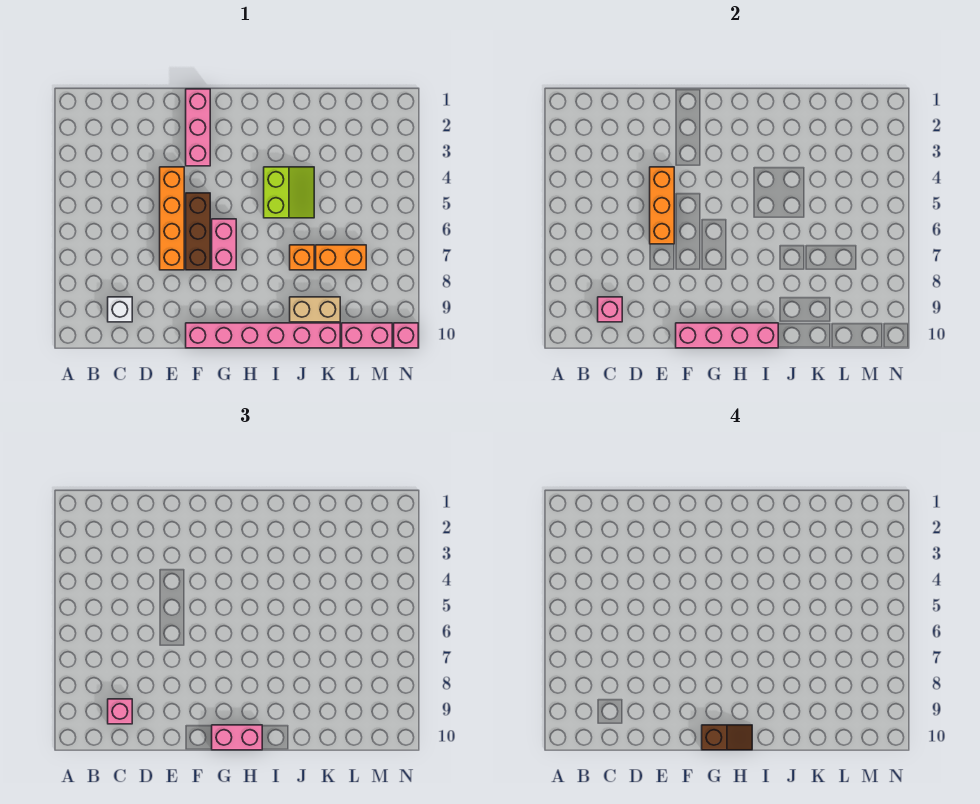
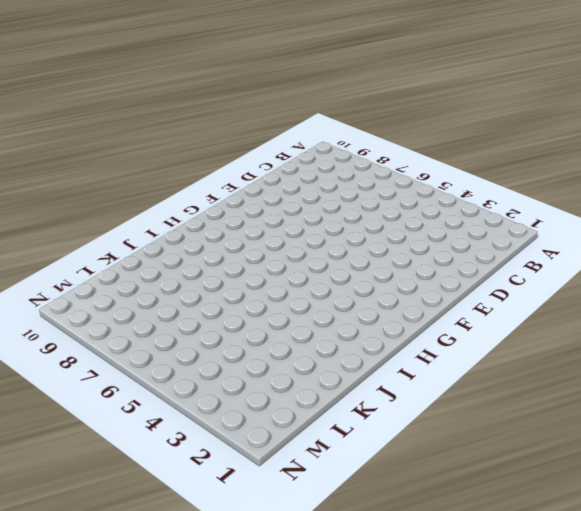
none -> white brick C9 level 1
none -> orange brick E4:E7 level 1
none -> pink brick F1:F3 level 1

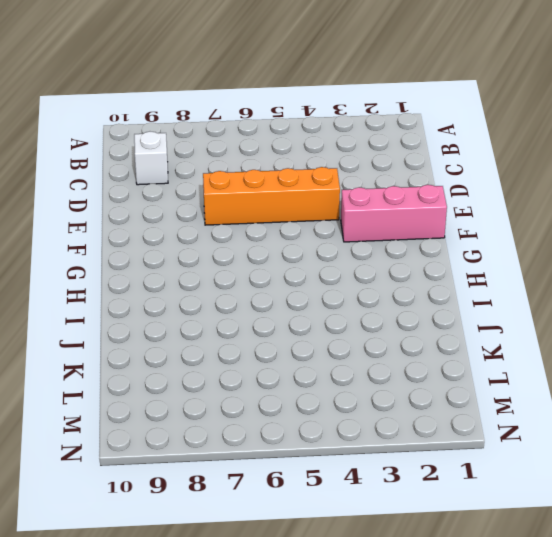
none -> brown brick F5:F7 level 1
none -> pink brick F10:K10 level 1
none -> pink brick G6:G7 level 1

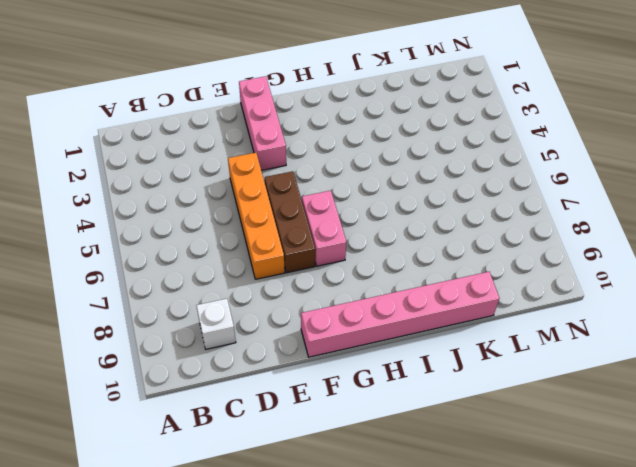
none -> lime slope I4:J5 level 1 top I
none -> orange brick J7 level 1
none -> tan brick J9:K9 level 1

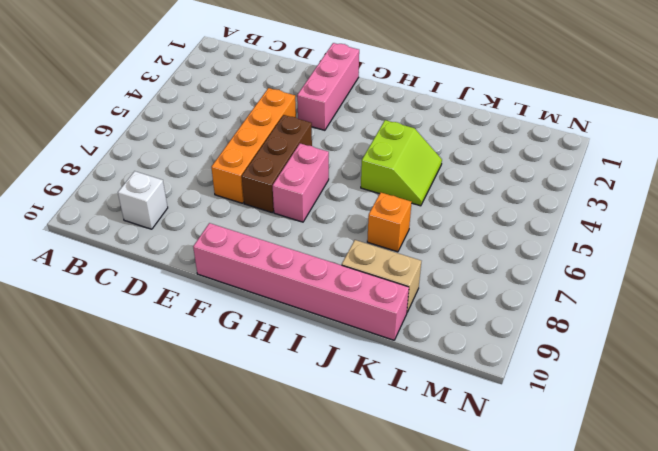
none -> orange brick K7:L7 level 1
none -> pink brick L10:M10 level 1
none -> pink brick N10 level 1

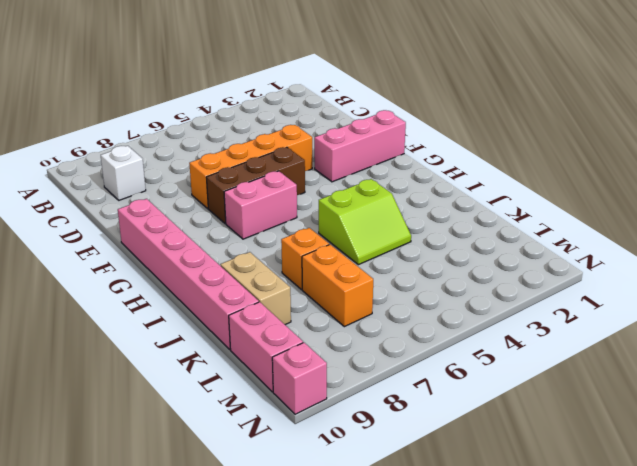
none -> pink brick C9 level 2
none -> orange brick E4:E6 level 2
none -> pink brick F10:I10 level 2

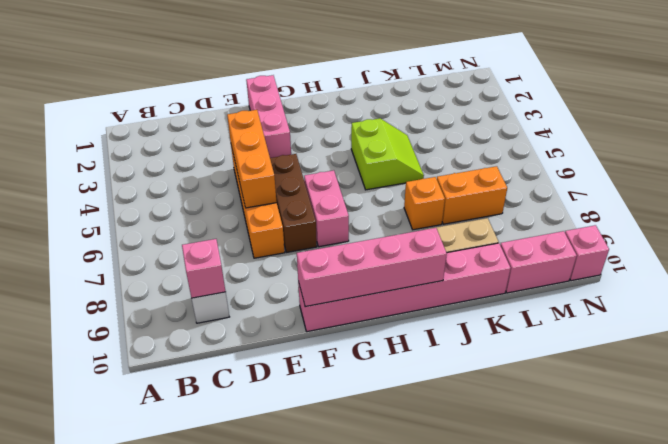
none -> pink brick C9 level 3
none -> pink brick G10:H10 level 3
none -> brown slope G10:H10 level 4 top G

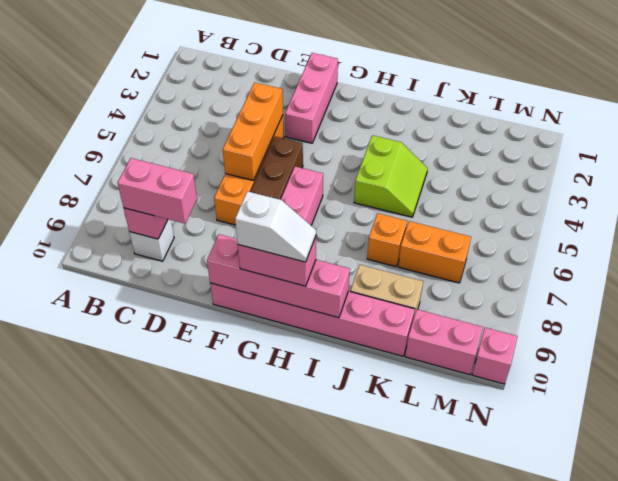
pink brick C9:D9 level 3 -> pink brick C9 level 3
white slope G10:H10 level 4 top G -> brown slope G10:H10 level 4 top G

